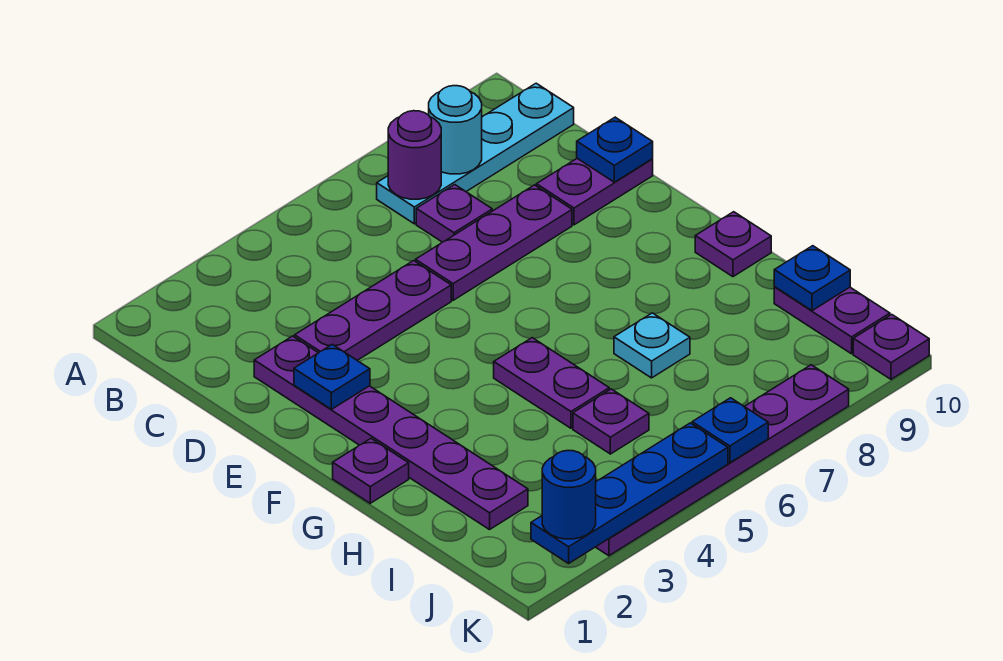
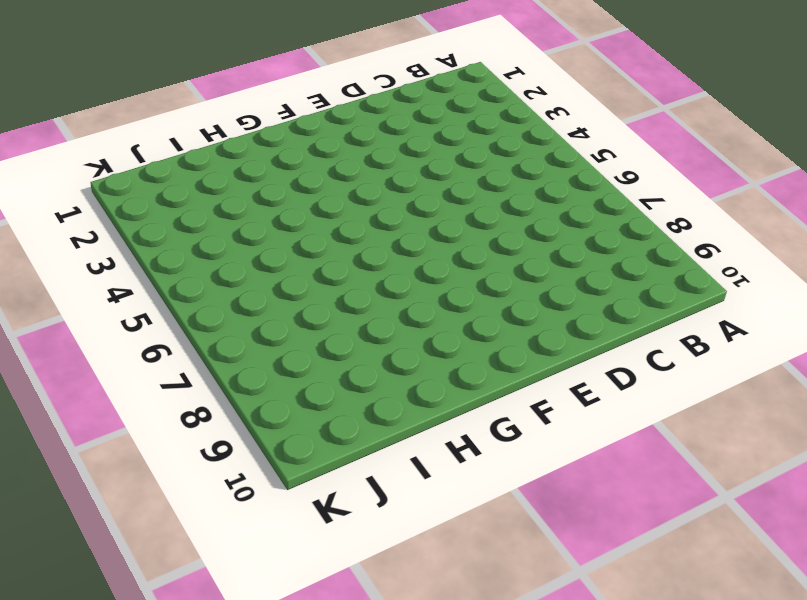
none -> cyan plate B7:B10 level 1
none -> purple plate C7 level 1
none -> purple plate D2:I2 level 1

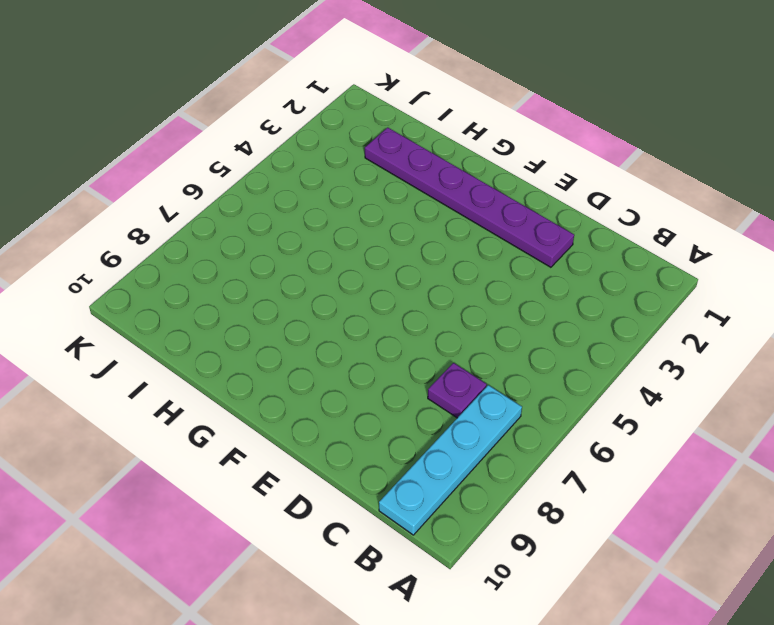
none -> purple plate D3:D5 level 1
none -> purple plate D6:D8 level 1
none -> purple plate D9:D10 level 1

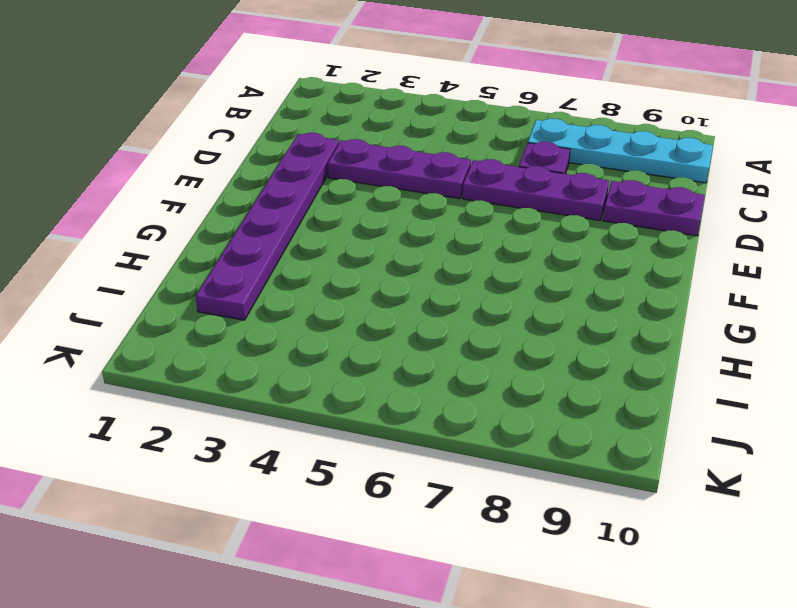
none -> purple plate G1 level 1
none -> purple plate G5:H5 level 1
none -> purple plate G10 level 1

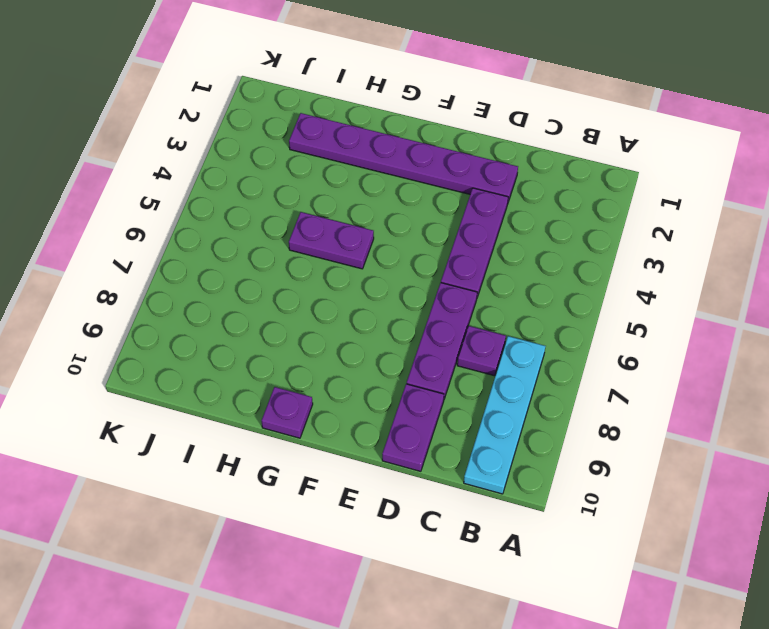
none -> purple plate G1 level 1
none -> cyan plate H7 level 1
none -> purple plate I5 level 1

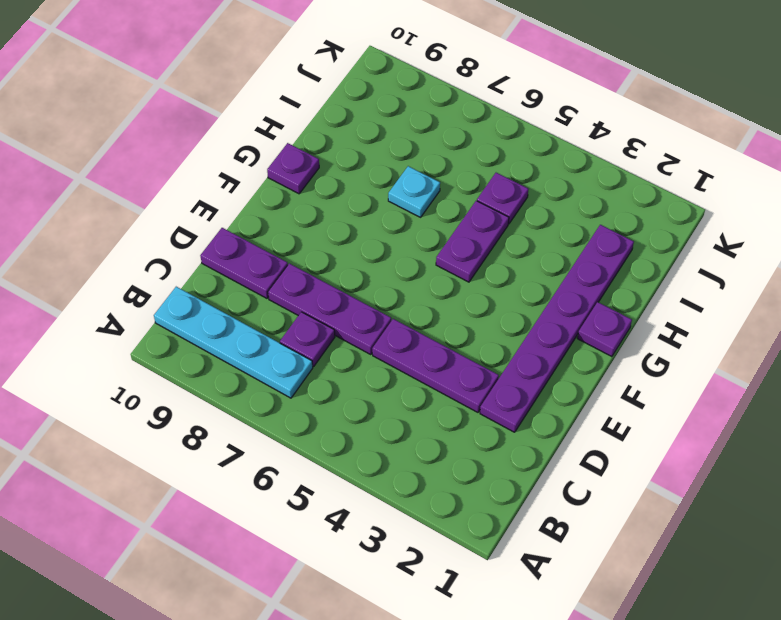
none -> purple plate I10:J10 level 1
none -> purple plate K3:K8 level 1
none -> purple plate K10 level 1

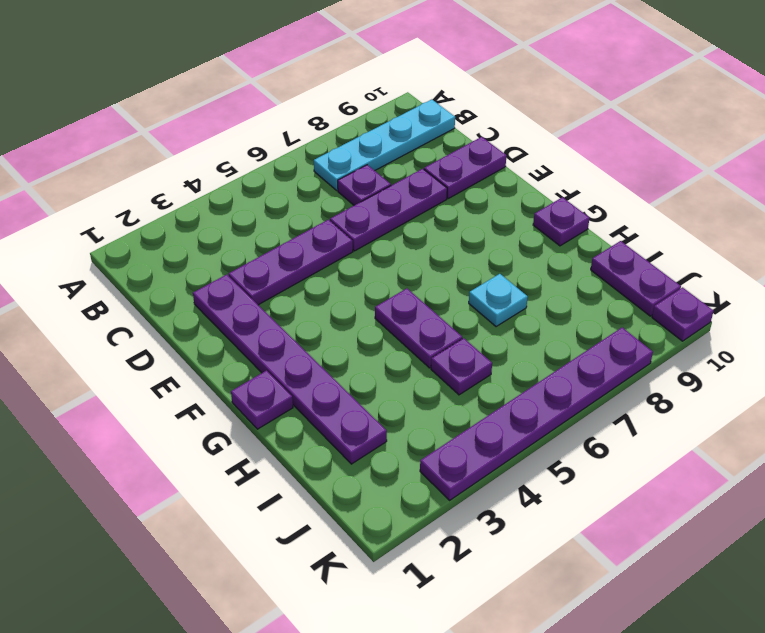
none -> purple round brick B7 level 2
none -> cyan round brick B8 level 2
none -> blue plate D10 level 2

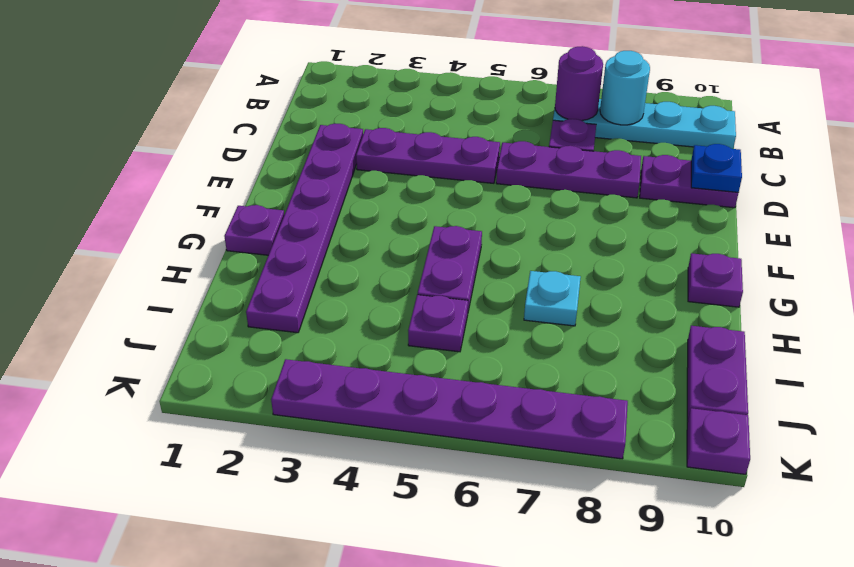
none -> blue plate E2 level 2
none -> blue plate I10 level 2
none -> blue plate K2:K5 level 2

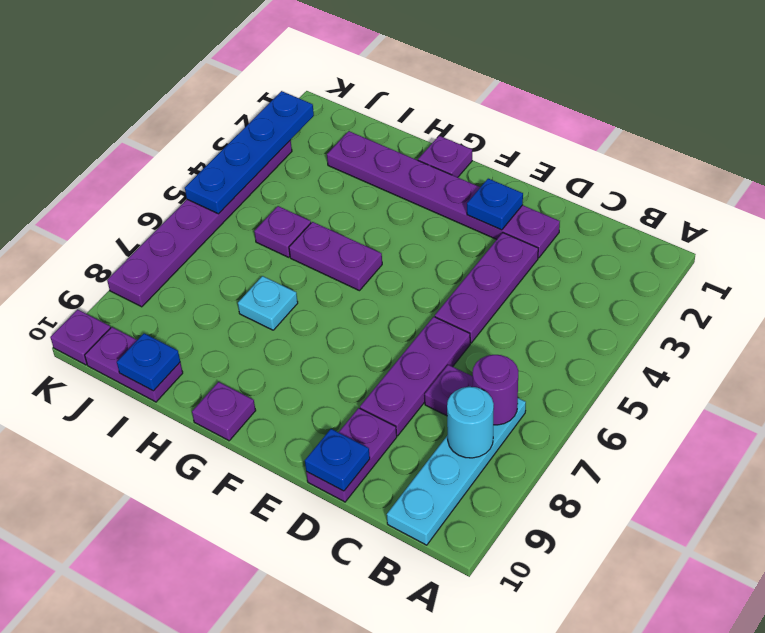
none -> blue plate K6 level 2
none -> blue round brick K2 level 3

